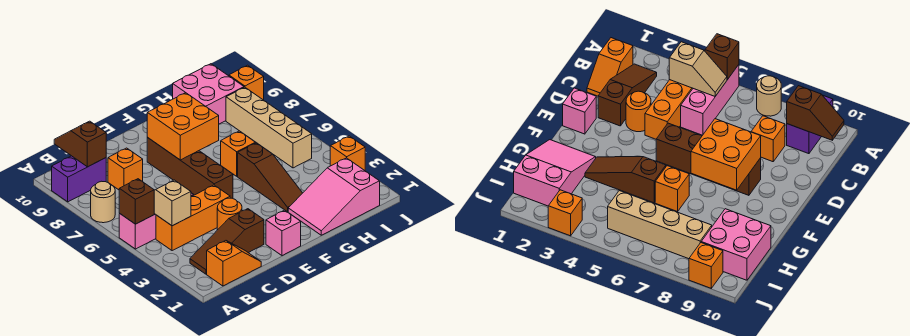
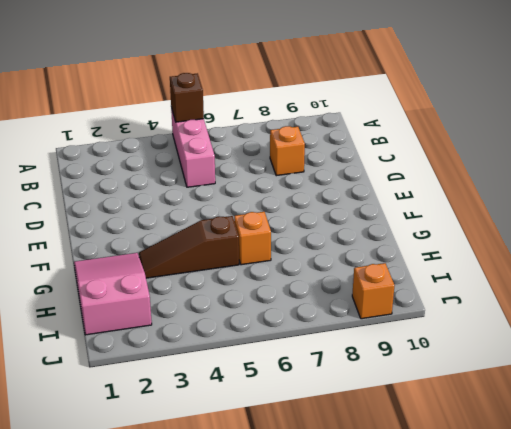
none -> tan round brick A7 level 1
none -> purple brick A9:B9 level 1
none -> orange slope B1:C1 level 1 top B

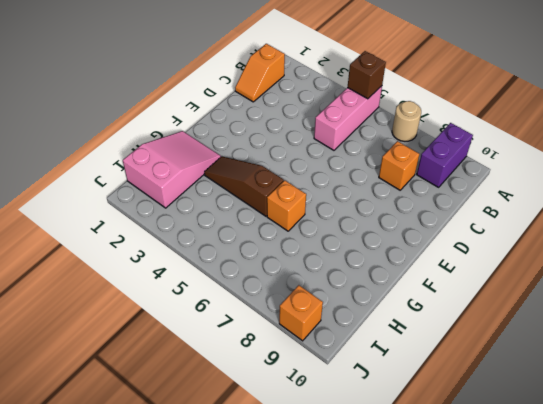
none -> brown slope B2:D2 level 1 top D
none -> orange brick B4:D4 level 1
none -> orange round brick D3 level 1

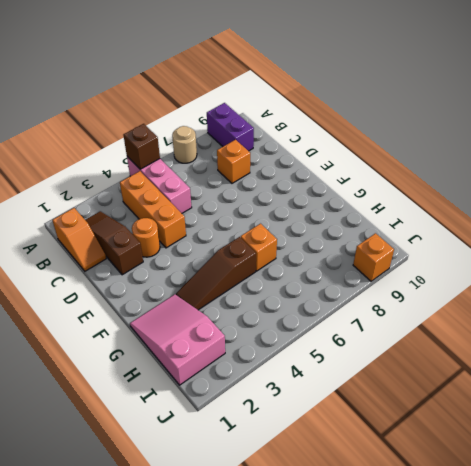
none -> pink brick E1 level 1
none -> brown brick E5:E8 level 1
none -> pink brick H9:I10 level 1

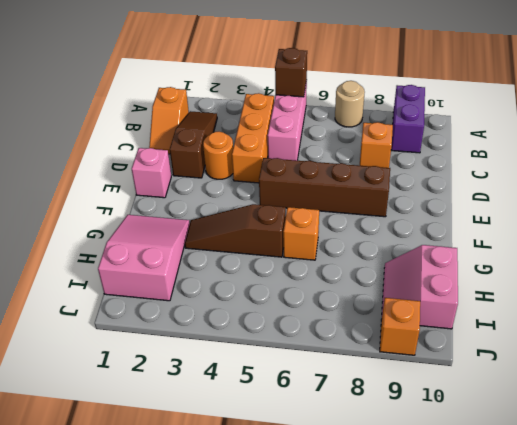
pink slope H9:I10 level 1 top 10 -> pink brick H9:I10 level 1
none -> tan brick I5:I8 level 1
none -> orange brick J3 level 1
none -> tan slope B4:B5 level 2 top 4

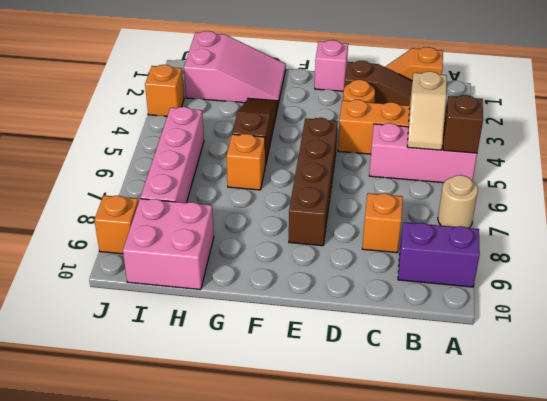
pink brick I5:I8 level 1 -> tan brick I5:I8 level 1
none -> brown slope B9:B10 level 2 top 9
none -> orange brick E7:F8 level 2

